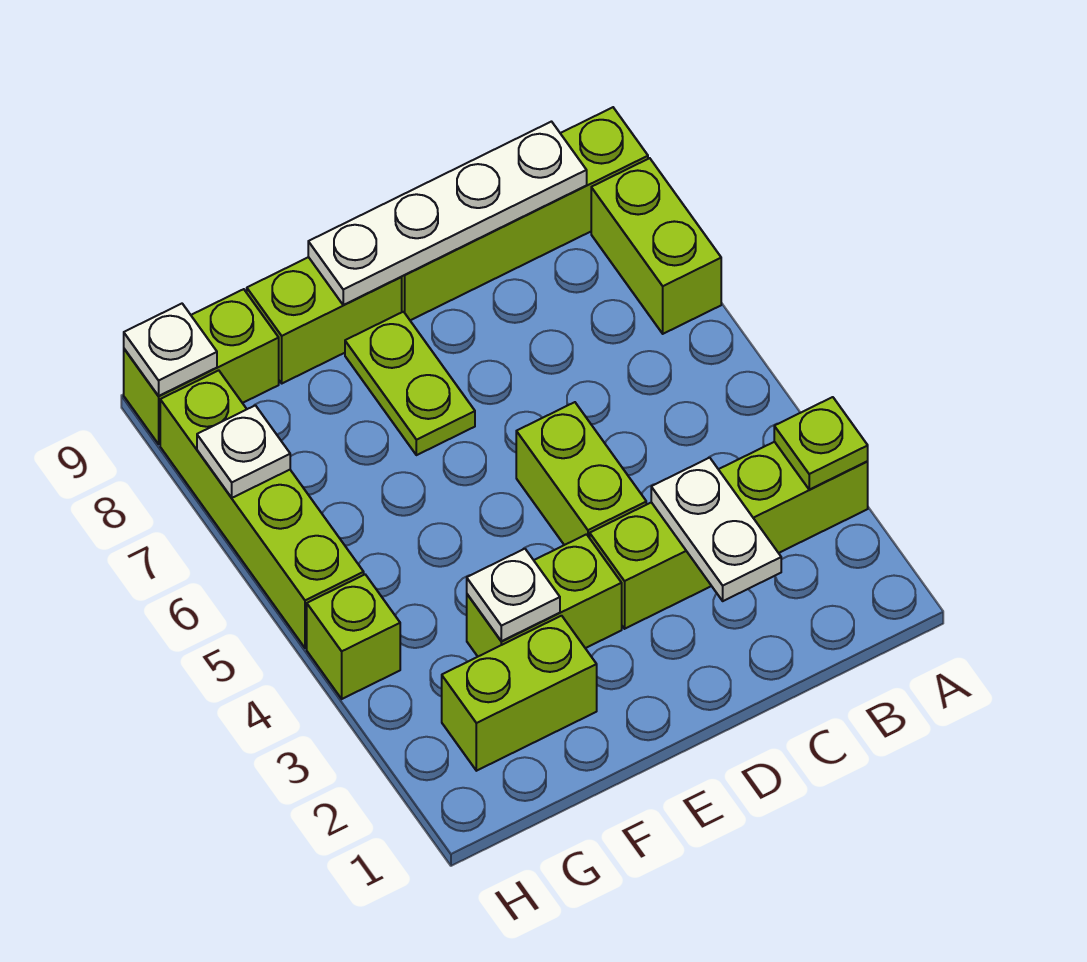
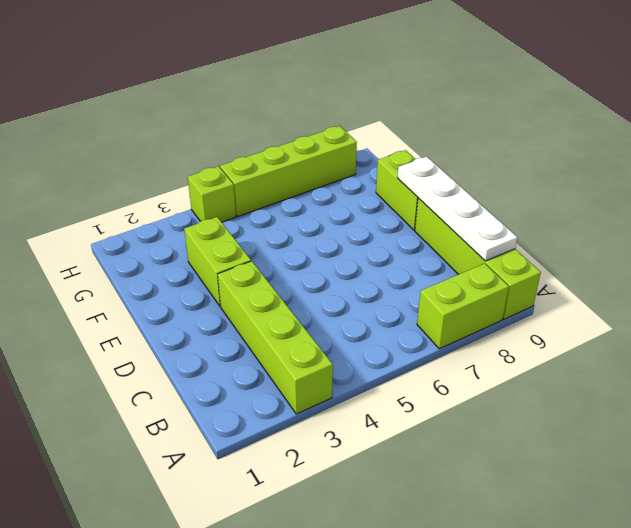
none -> lime brick D4:D5 level 1
none -> lime plate E7:E8 level 1
none -> lime brick F2:G2 level 1

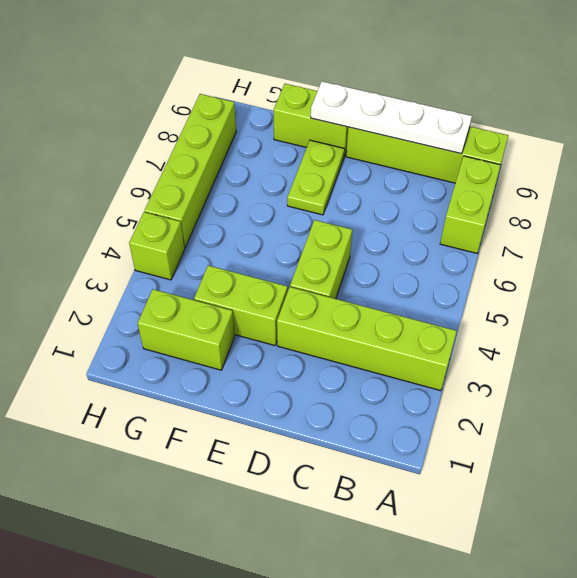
none -> lime brick G9:H9 level 1
none -> lime plate A3 level 2
none -> white plate C2:C3 level 2

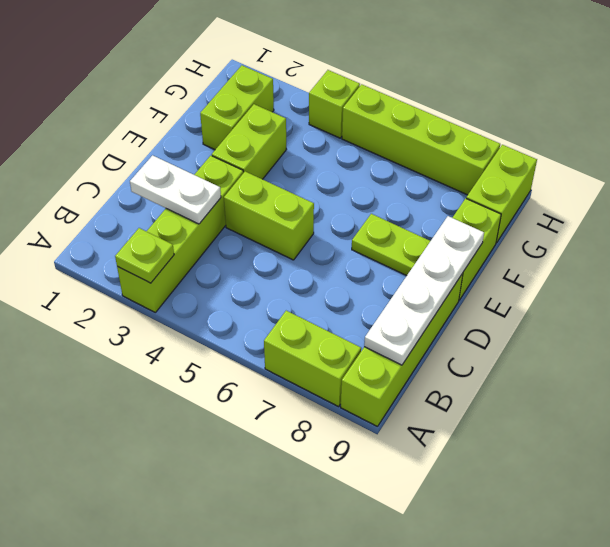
none -> white plate F3 level 2
none -> white plate H7 level 2
none -> white plate H9 level 2

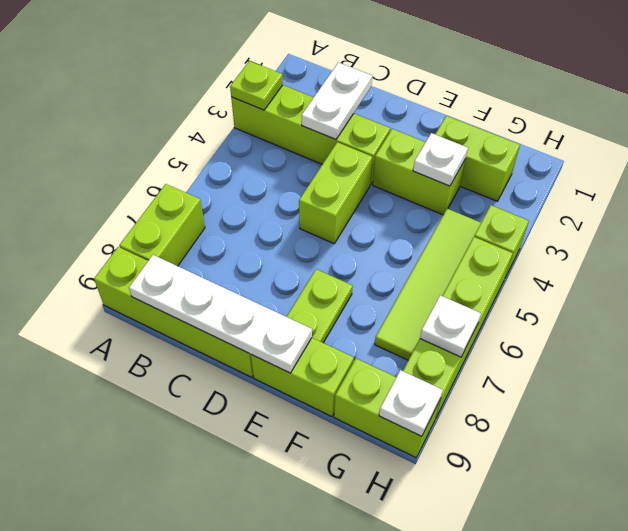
lime tile G4:G7 level 1 -> none

